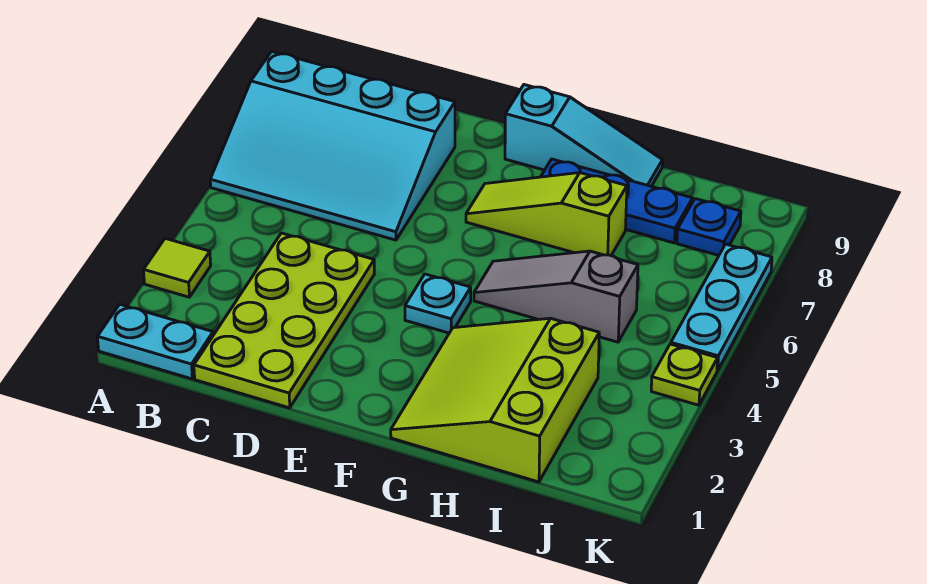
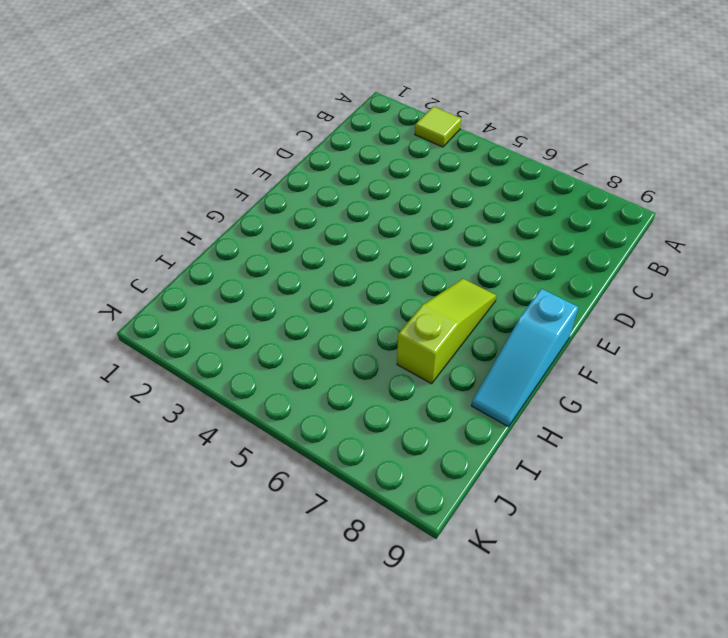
none -> cyan plate A1:B1 level 1
none -> cyan slope A6:D8 level 1 top 8
none -> lime plate C1:D4 level 1

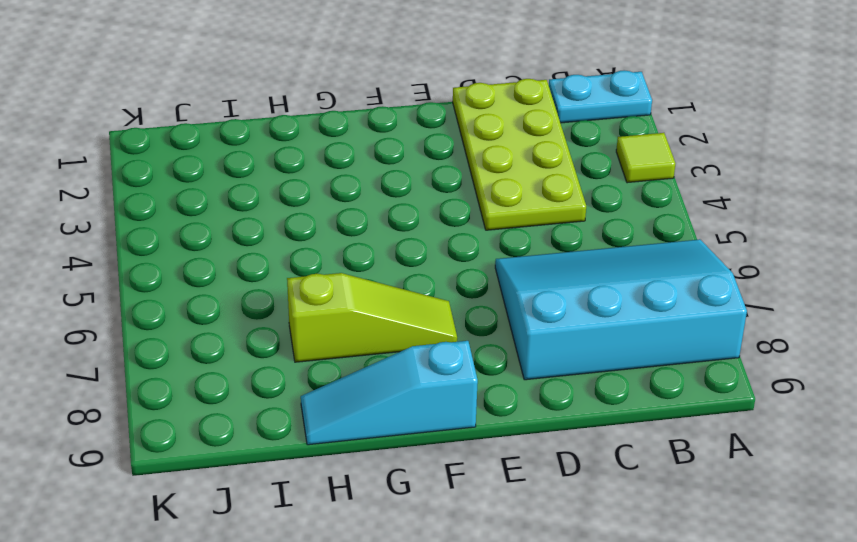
none -> cyan plate F4 level 1
none -> lime slope G1:I3 level 1 top I
none -> grey slope G5:I5 level 1 top I

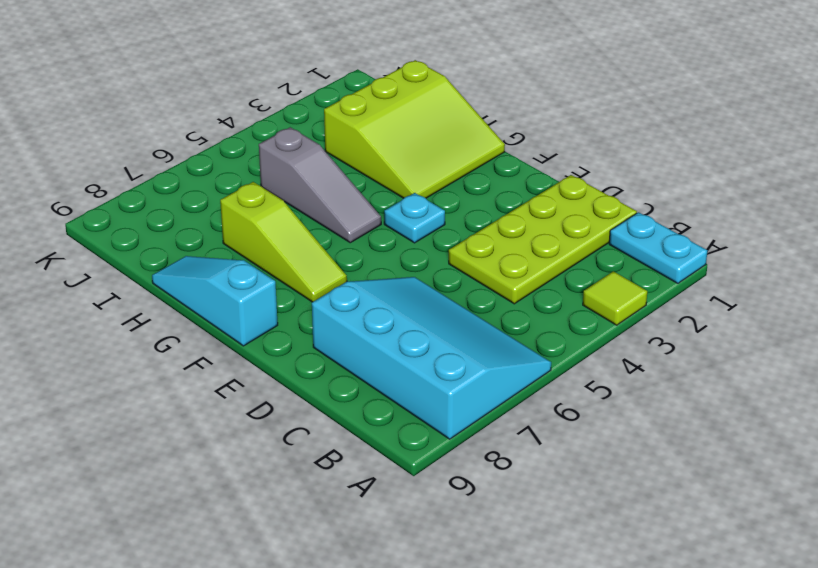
none -> blue plate G8:I8 level 1
none -> blue plate J8 level 1
none -> lime plate K4 level 1

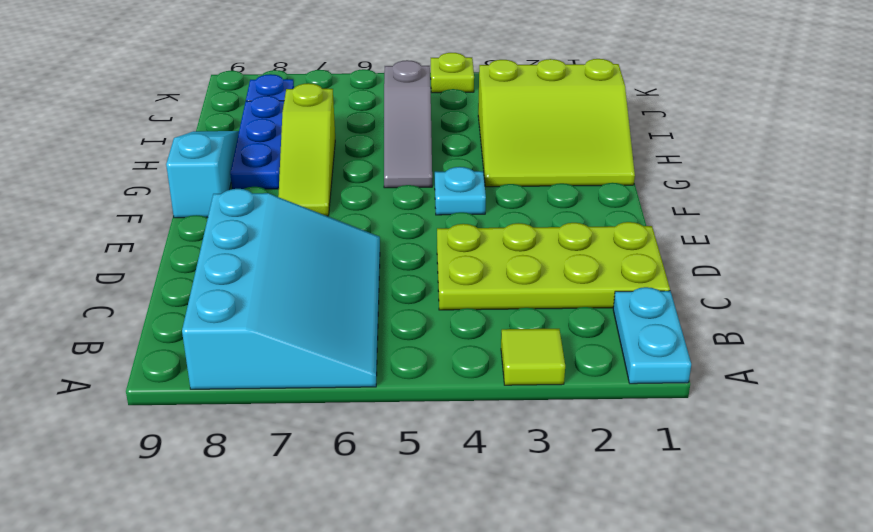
none -> cyan plate K5:K7 level 1

